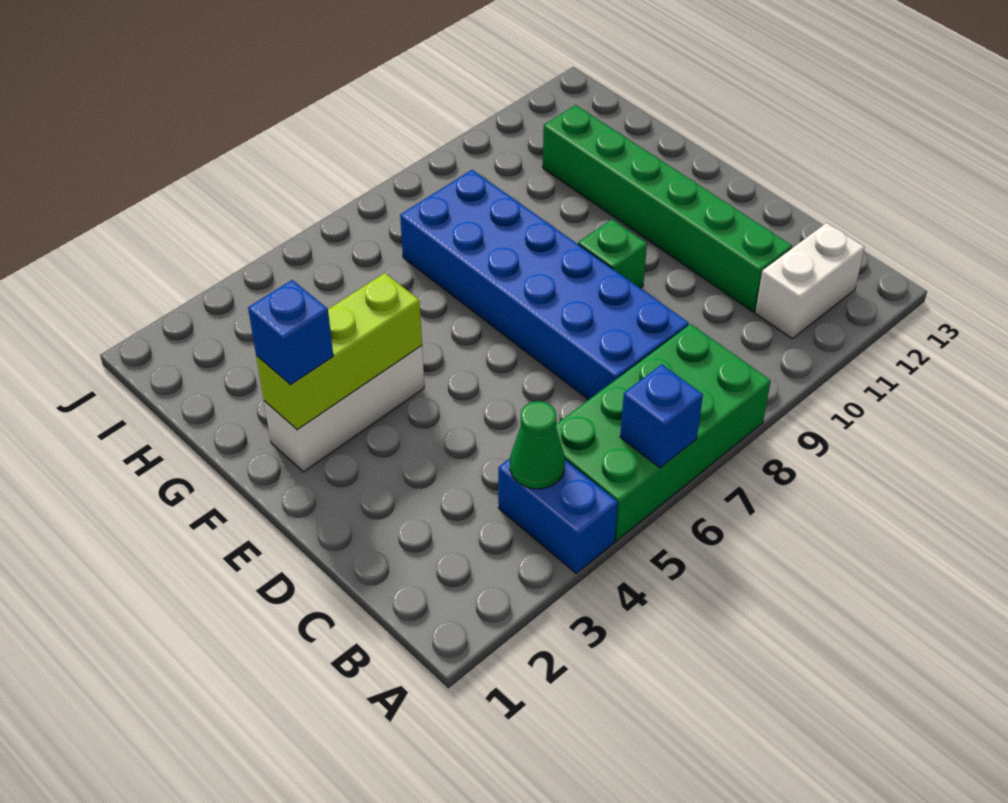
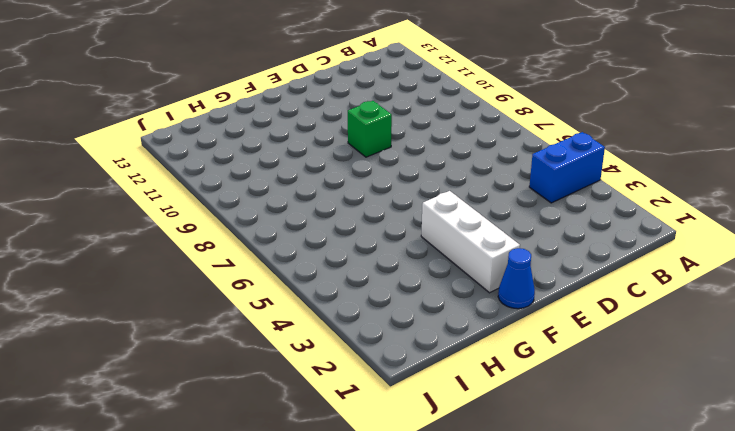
blue cone F1 level 1 -> none
none -> green brick A5:B8 level 1
none -> white brick B11:B12 level 1

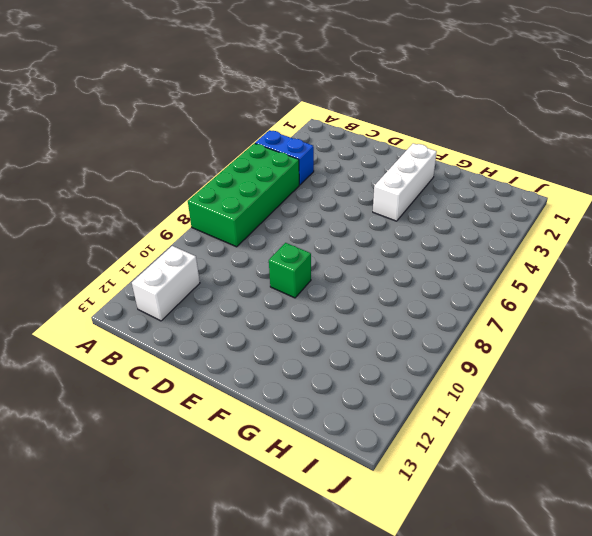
none -> blue brick C7:H8 level 1
none -> green brick C11:H11 level 1

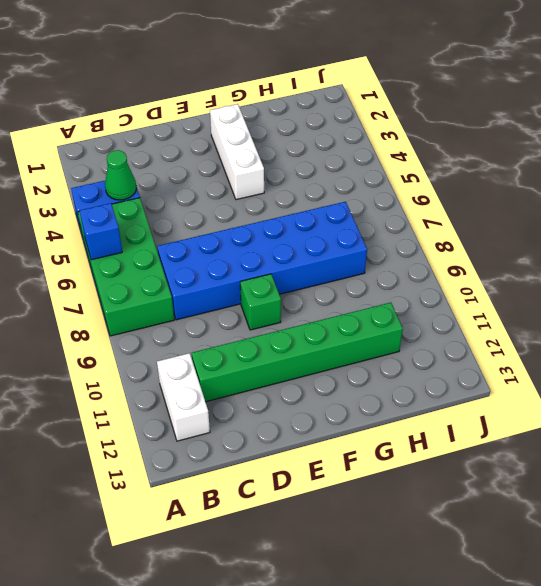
none -> lime brick F2:F4 level 2
none -> blue brick F2 level 3

